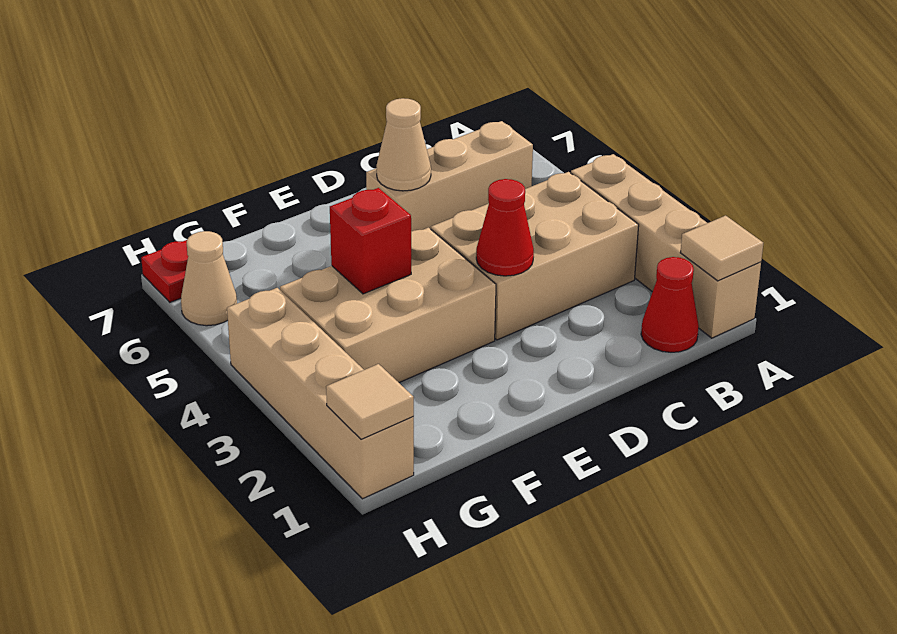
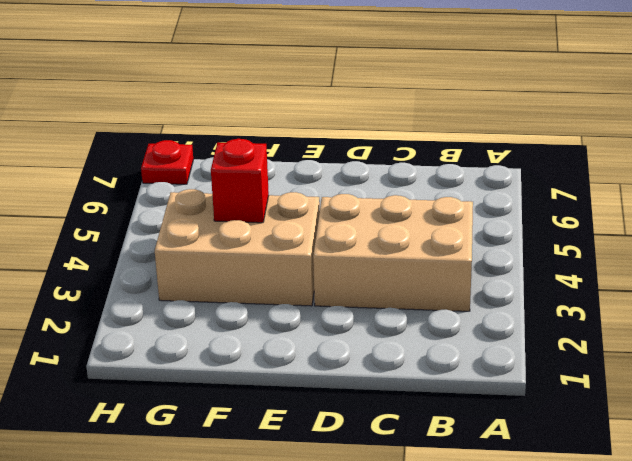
none -> tan brick A1:A4 level 1
none -> red cone B1 level 1
none -> tan brick B6:D6 level 1

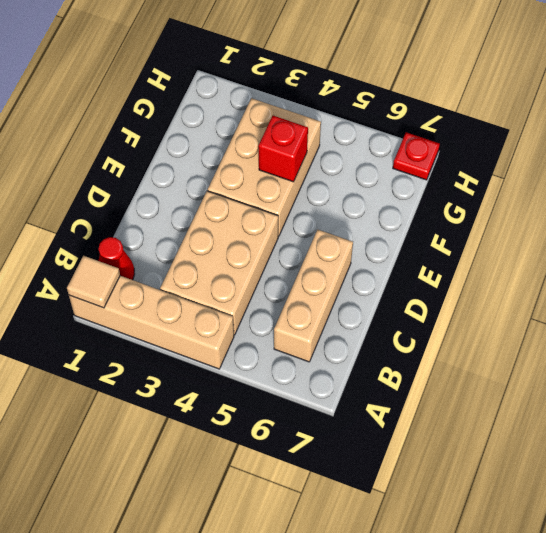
none -> tan brick H1:H4 level 1
none -> tan cone H6 level 1
none -> red cone D3 level 2

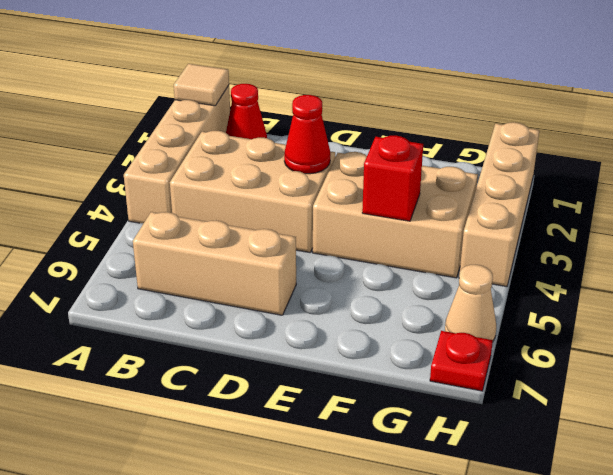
none -> tan cone D6 level 2
none -> tan tile H1 level 2

